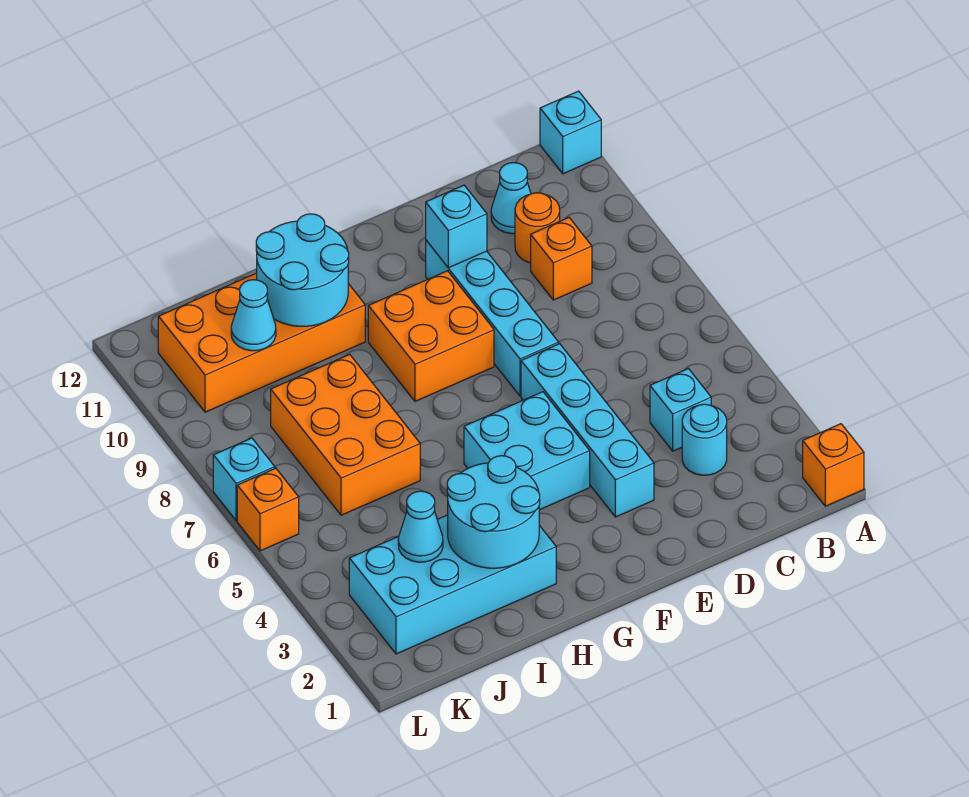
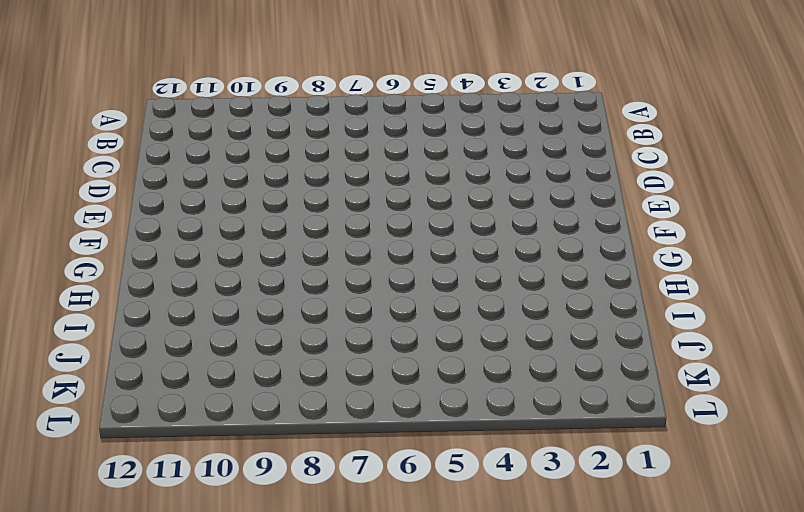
none -> orange brick A1 level 1
none -> cyan brick A12 level 1
none -> cyan round brick C3 level 1

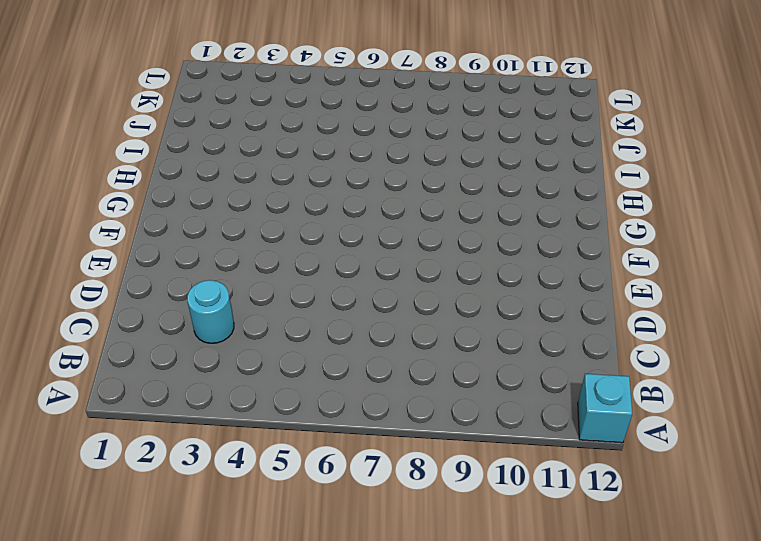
none -> orange brick A1 level 1
none -> cyan brick C4 level 1
none -> orange brick C9 level 1

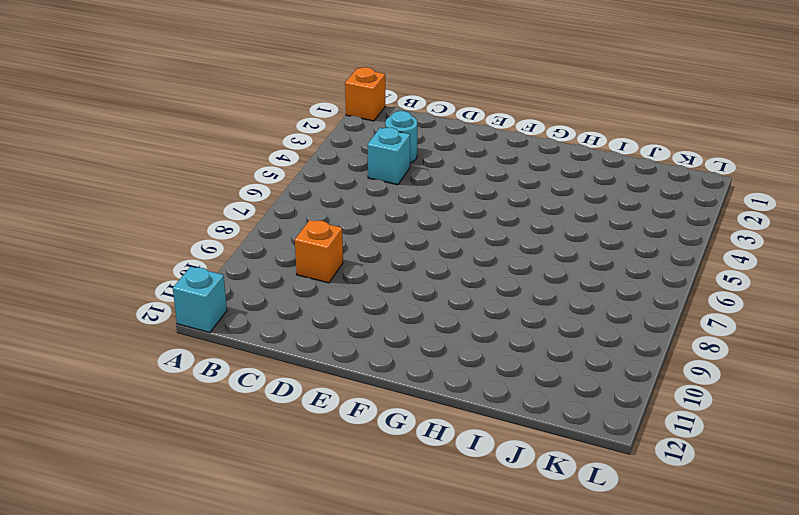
none -> orange round brick C10 level 1
none -> cyan cone C11 level 1
none -> cyan brick E3:E6 level 1

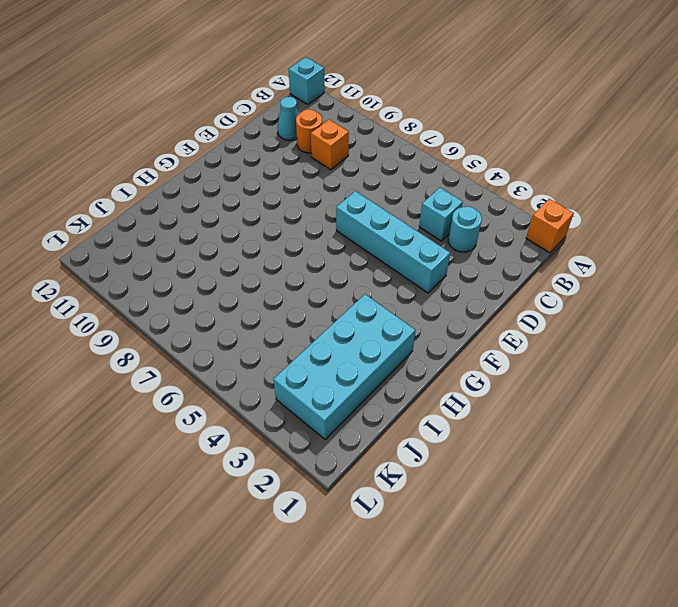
none -> cyan brick E7:E10 level 1
none -> cyan brick F4:G5 level 1
none -> orange brick F8:G9 level 1

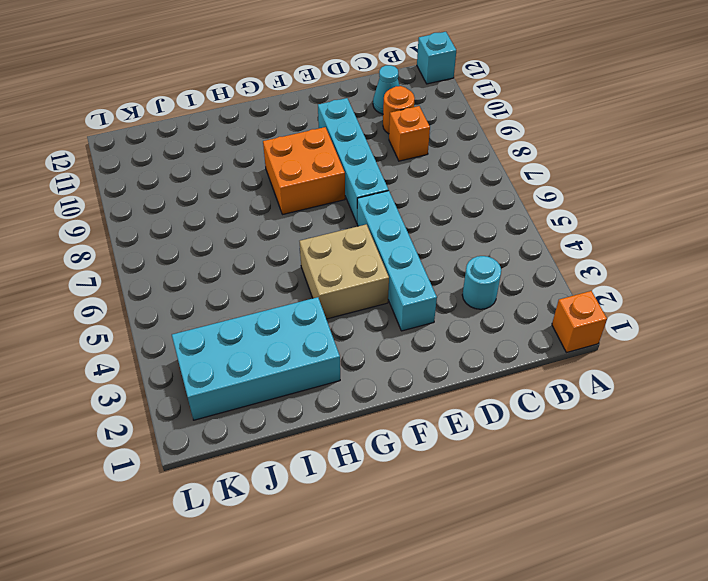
tan brick F4:G5 level 1 -> cyan brick F4:G5 level 1
none -> cyan brick C4 level 1
none -> orange brick H10:K11 level 1
none -> orange brick I6:J8 level 1

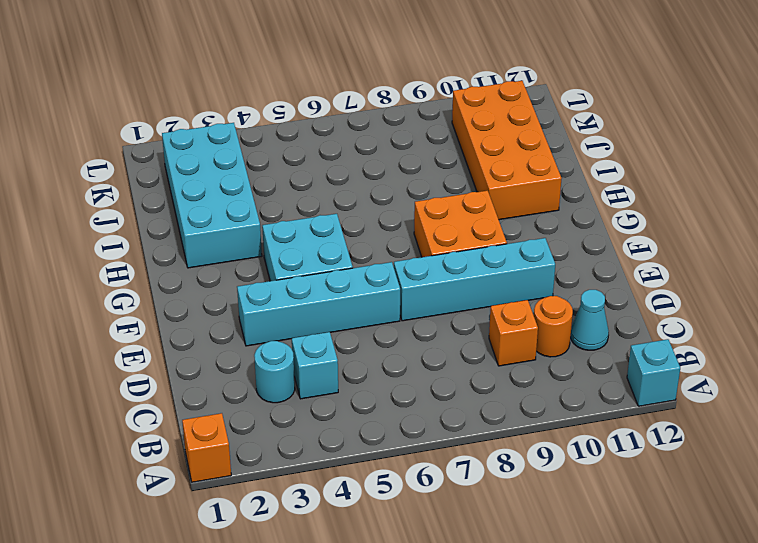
none -> orange brick I6:J8 level 1
none -> orange brick L6 level 1
none -> cyan brick L7 level 1

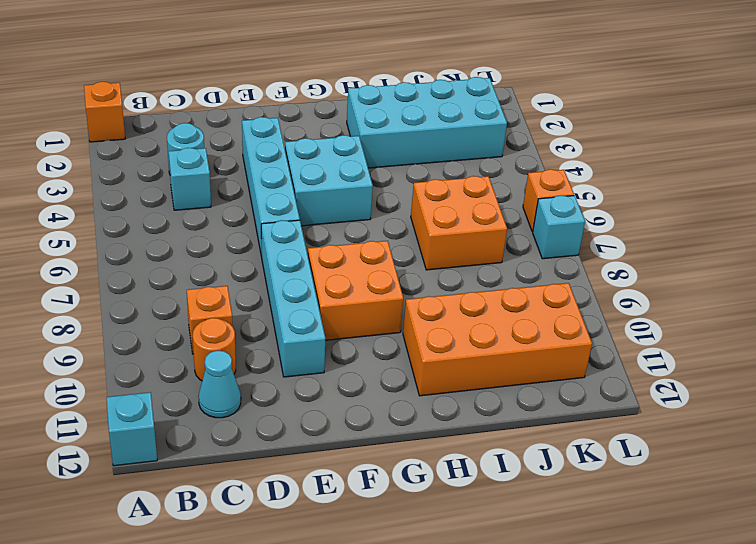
orange brick I6:J7 level 1 -> orange brick I6:J8 level 1
none -> cyan brick E10 level 2
none -> cyan round brick H2:I3 level 2
none -> cyan round brick H10:I11 level 2

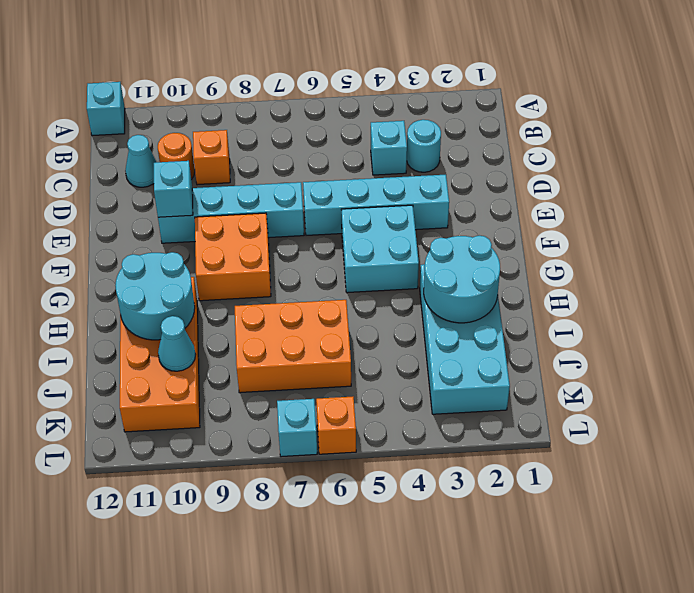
none -> orange brick A1 level 1
none -> cyan cone J3 level 2

